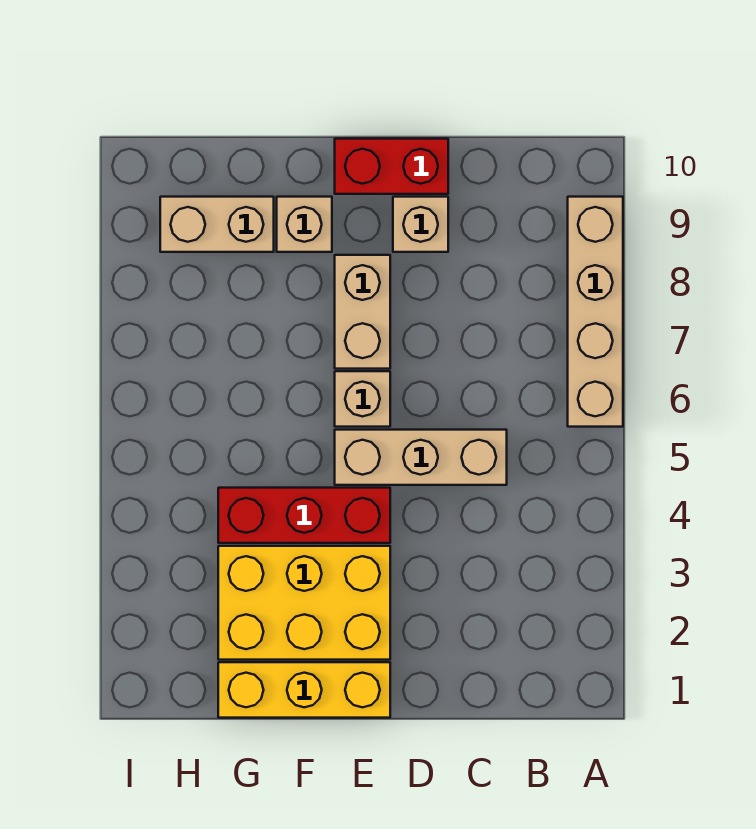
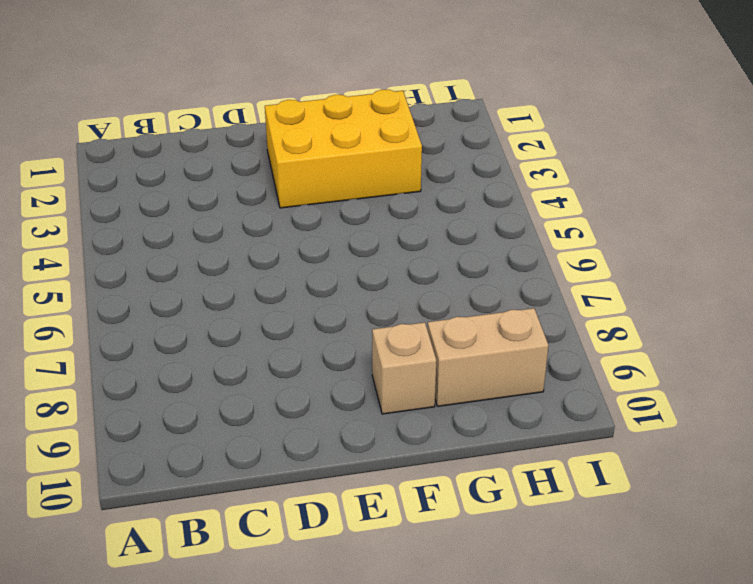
none -> tan brick A6:A9 level 1
none -> tan brick C5:E5 level 1

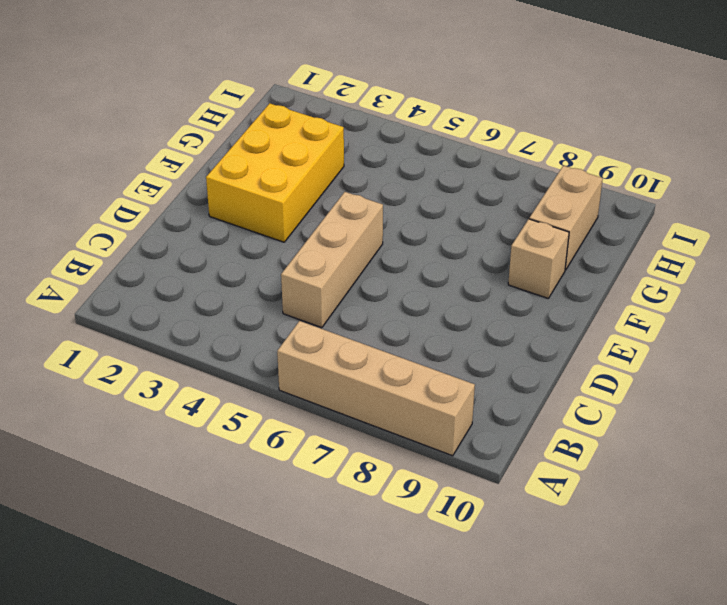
none -> tan brick D9 level 1
none -> red brick D10:E10 level 1

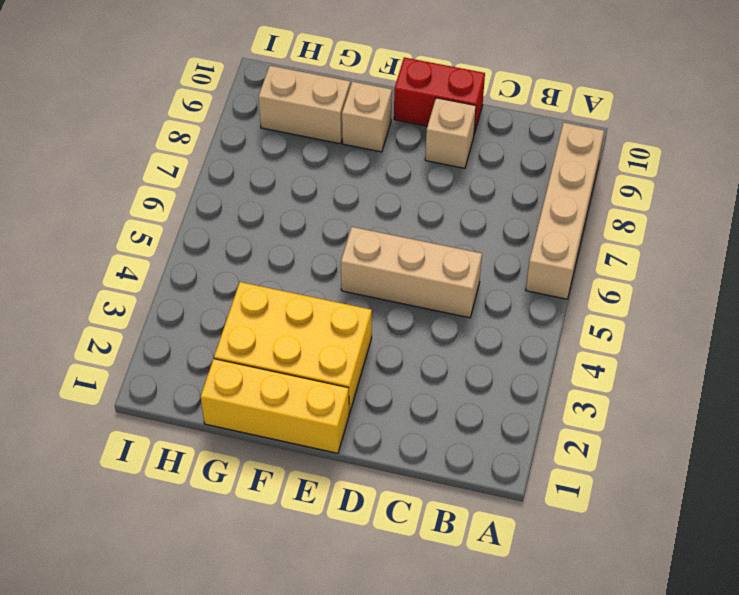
none -> red brick E4:G4 level 1
none -> tan brick E6 level 1

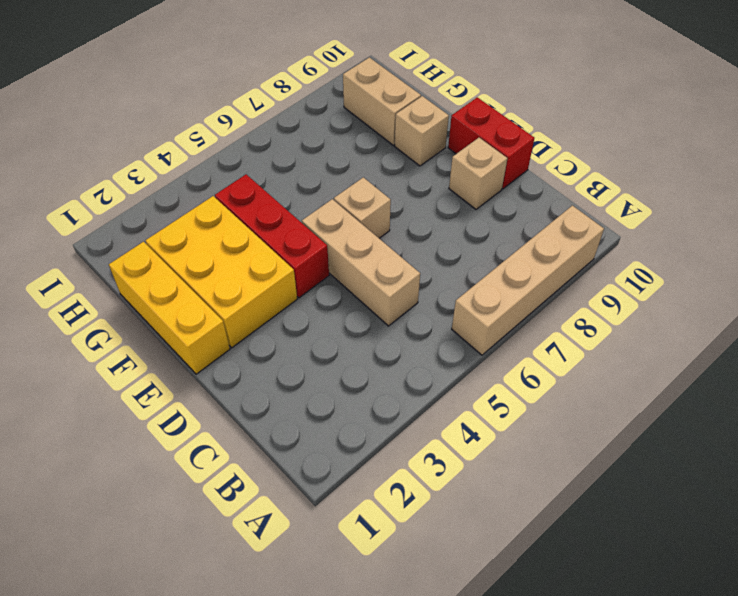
none -> tan brick E7:E8 level 1

